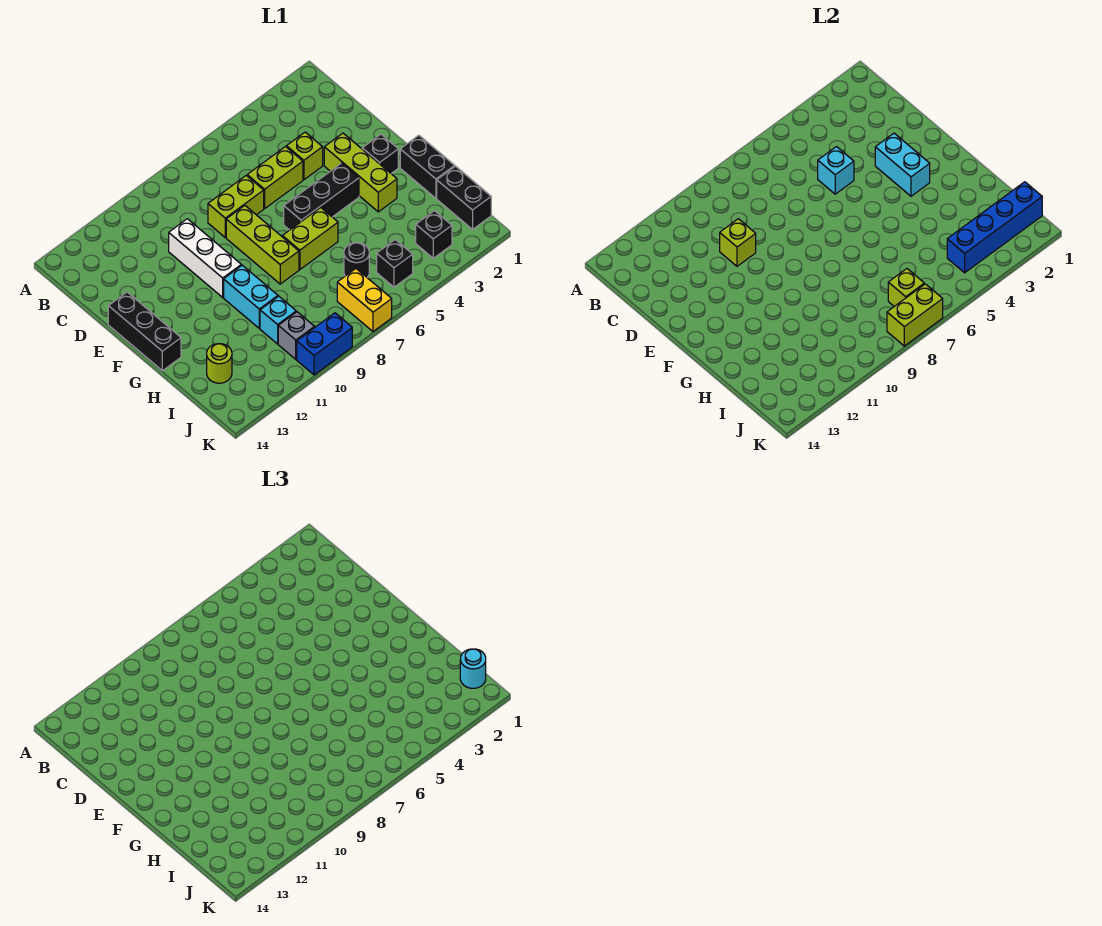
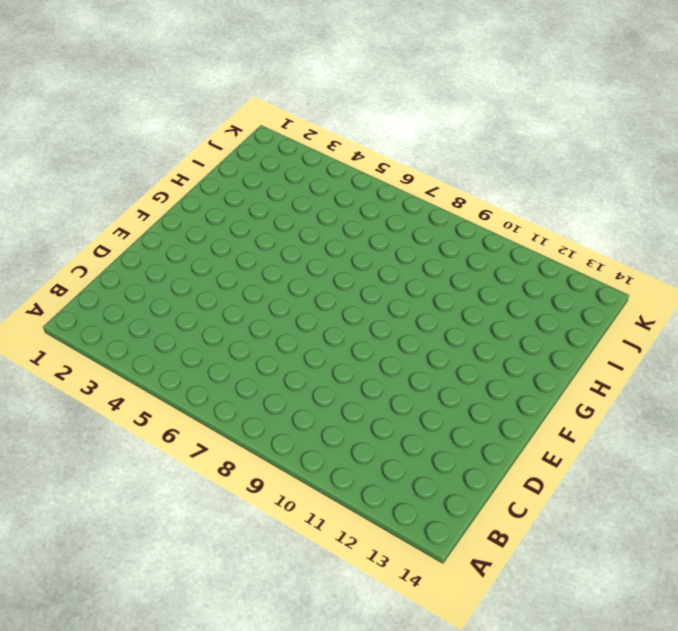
none -> lime brick D4 level 1
none -> lime brick D5:D6 level 1
none -> lime brick D7:D8 level 1

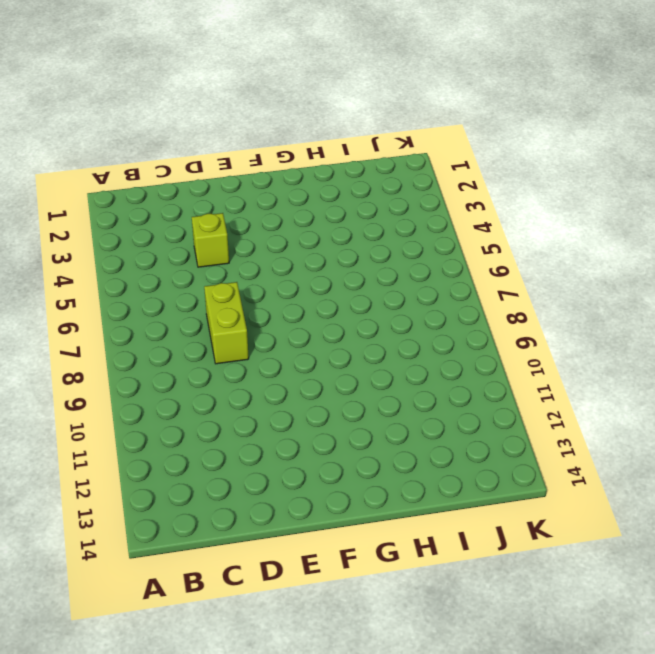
none -> lime brick D5:D6 level 1
none -> white brick D10:F10 level 1
none -> lime brick E3:G3 level 1

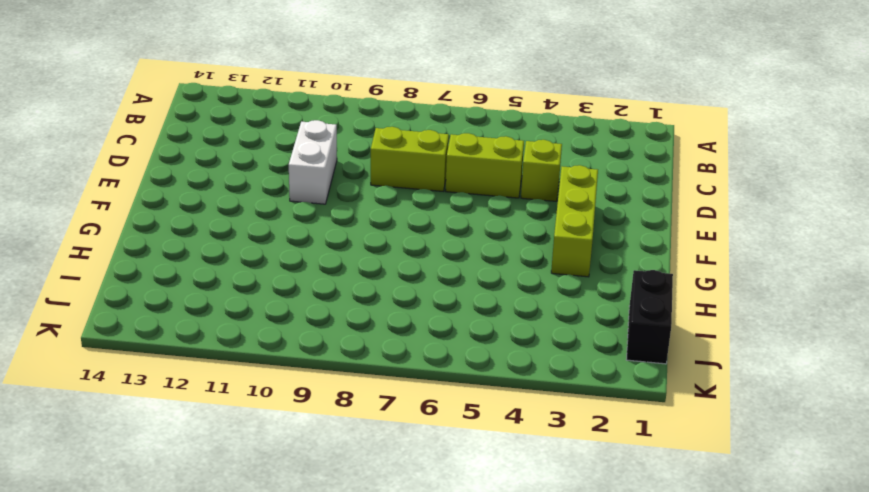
white brick D10:E10 level 1 -> white brick D10:F10 level 1
none -> lime brick E8:G8 level 1
none -> black brick E14:G14 level 1
none -> black brick F2 level 1

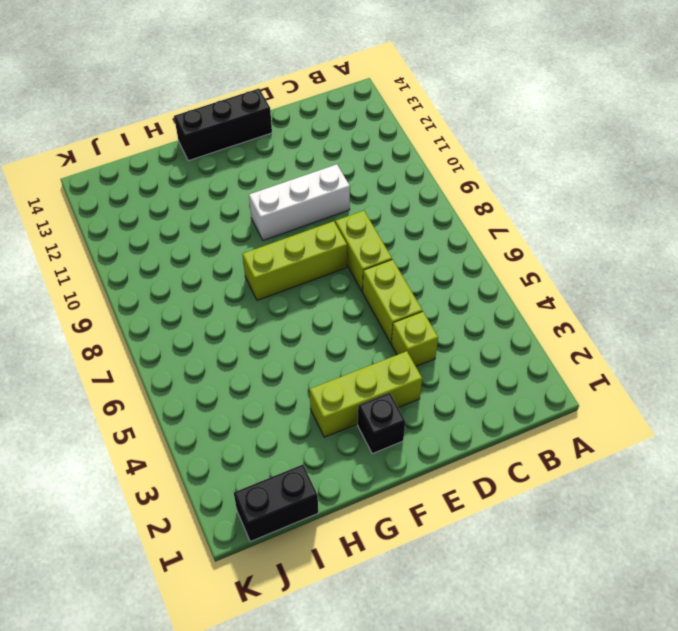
none -> black brick F4:F6 level 1
none -> black brick G1:H1 level 1
none -> lime brick G6:G7 level 1

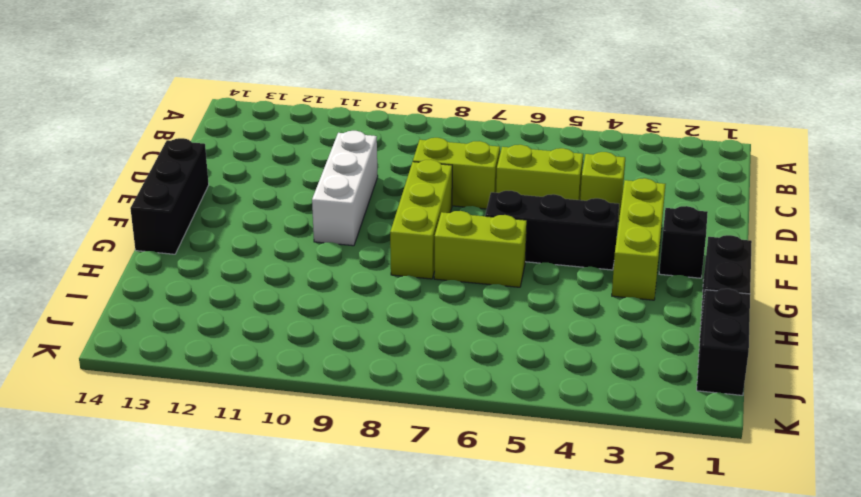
none -> cyan brick G10:H10 level 1
none -> black round brick I6 level 1
none -> cyan brick I10 level 1

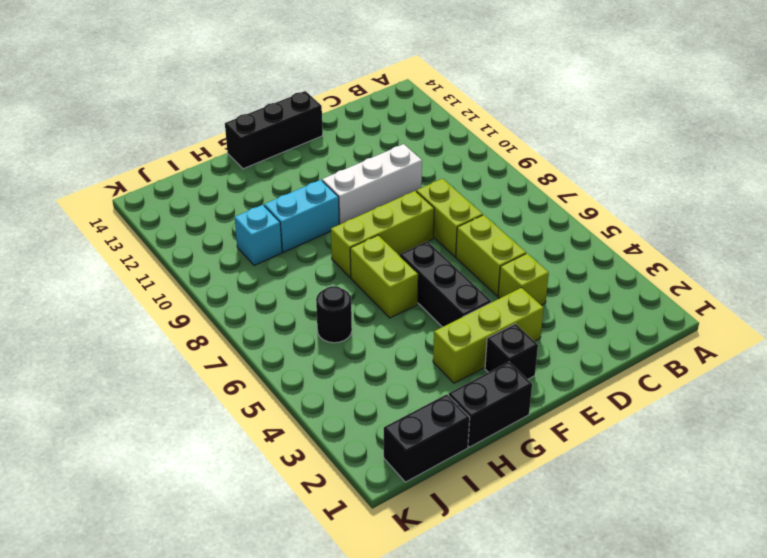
none -> lime round brick I13 level 1
none -> black brick J3 level 1
none -> black brick J5 level 1

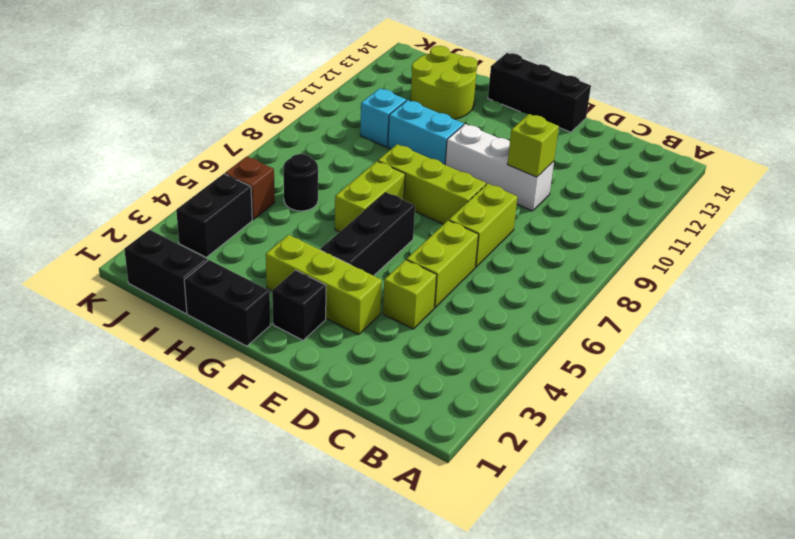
lime round brick H12:I13 level 1 -> lime round brick I13 level 1
black brick J3:J4 level 1 -> black brick J3 level 1
brown brick J5 level 1 -> black brick J5 level 1
none -> yellow brick J7:K7 level 1
none -> grey brick J10 level 1
none -> blue brick K9:K10 level 1

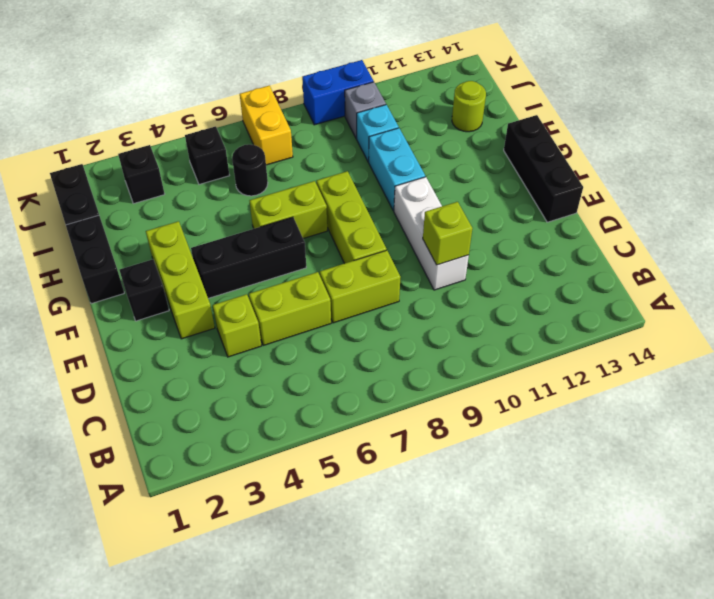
none -> cyan brick D5 level 2
none -> cyan brick E3:F3 level 2
none -> blue brick J1:J4 level 2

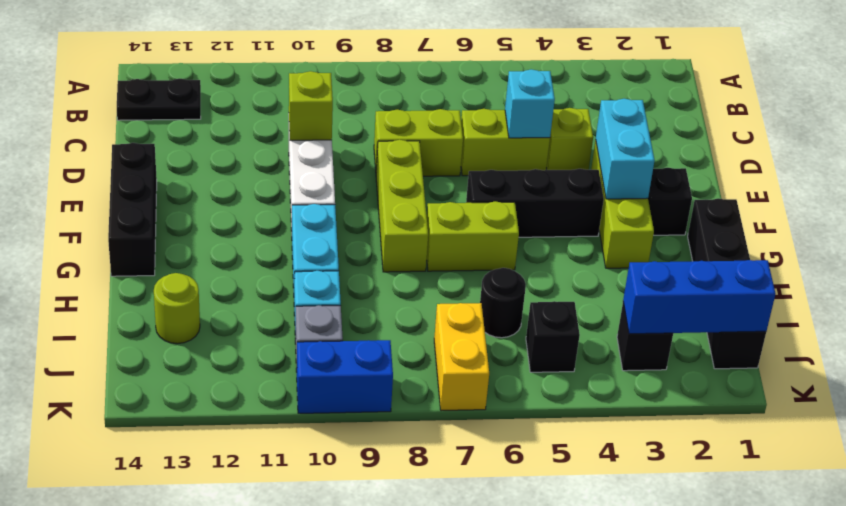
black plate B13:B14 level 1 -> none
blue brick J1:J3 level 2 -> blue brick J1:J4 level 2
none -> lime brick J7 level 2
none -> lime brick K7:K8 level 2
none -> cyan round brick J1 level 3

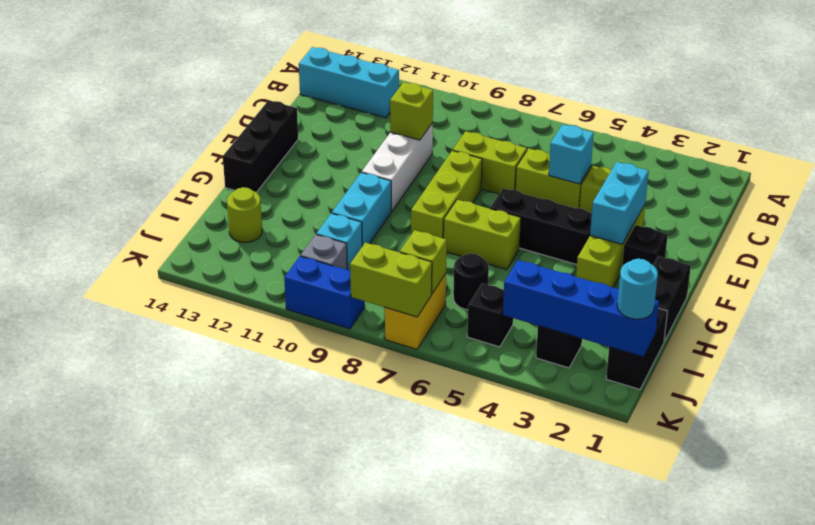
cyan brick B12:B14 level 1 -> none

